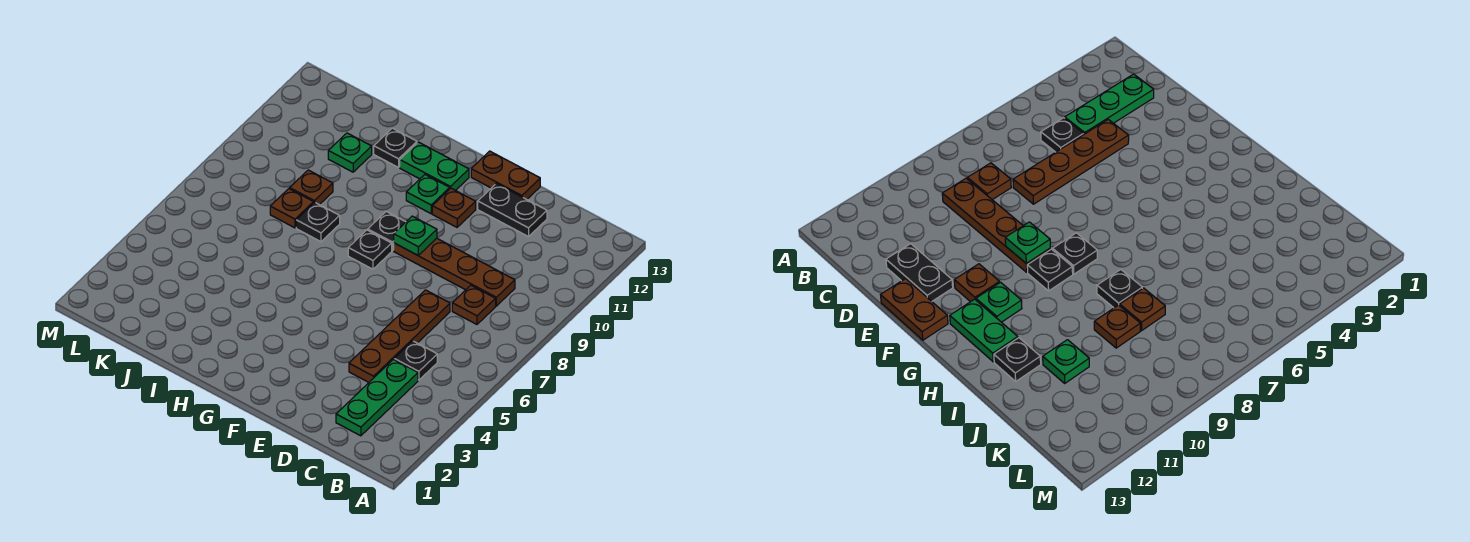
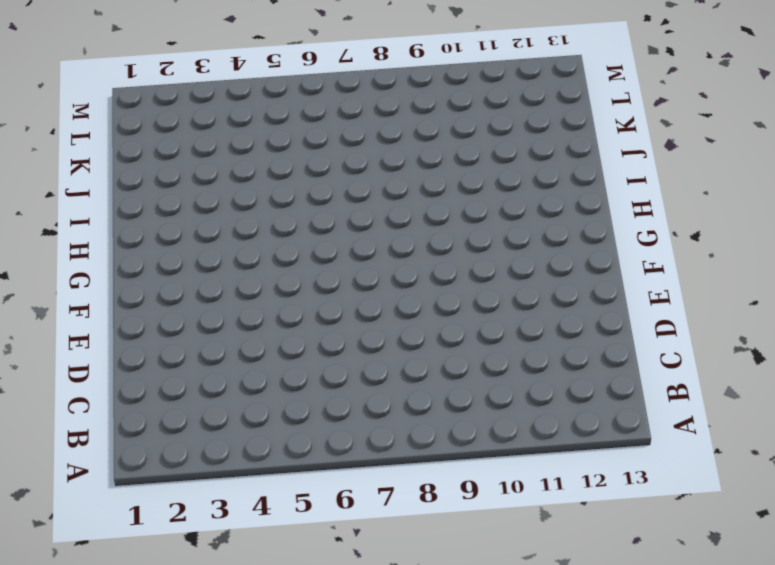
none -> green plate C2:C4 level 1
none -> black plate C5 level 1
none -> brown plate C8 level 1

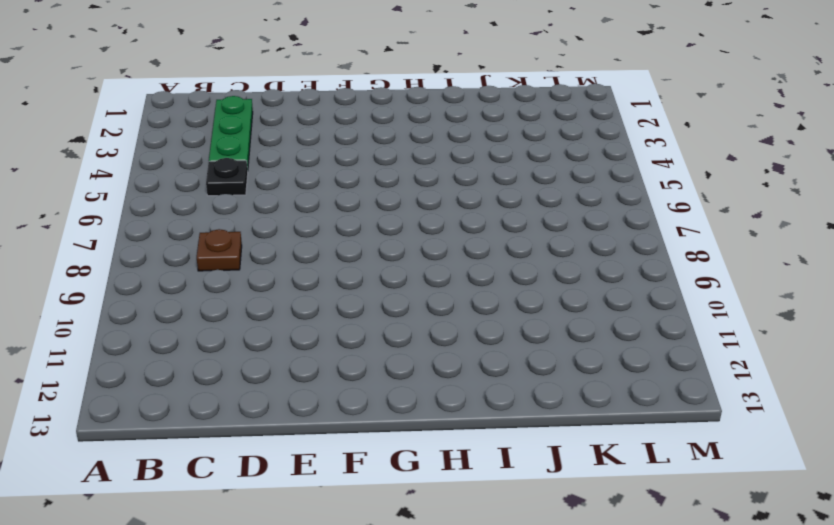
none -> brown plate C9:F9 level 1
none -> brown plate D4:D7 level 1
none -> black plate D12:E12 level 1

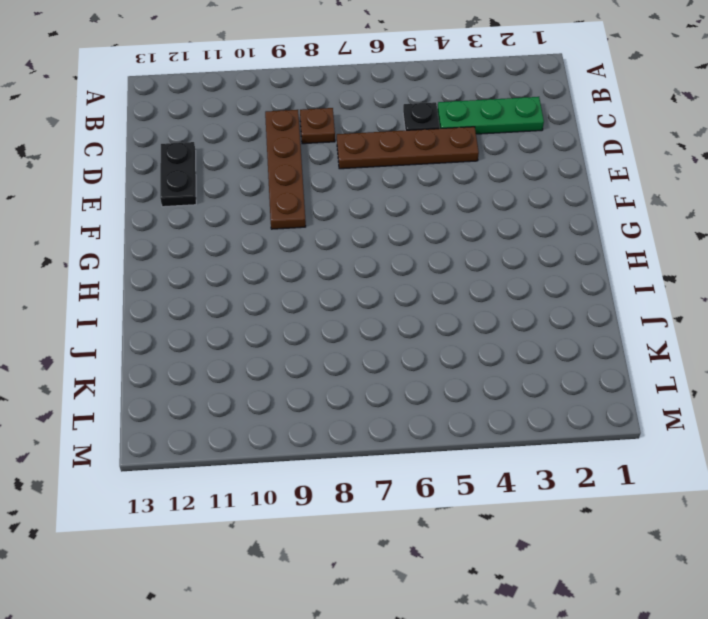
none -> brown plate E13:F13 level 1
none -> brown plate F11 level 1
none -> black plate G8 level 1

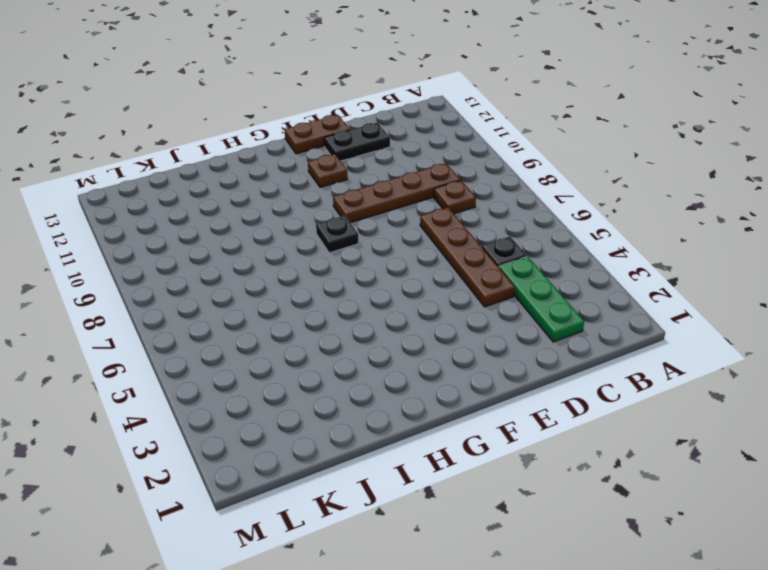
none -> black plate G9 level 1
none -> green plate G11 level 1
none -> green plate G12:H12 level 1

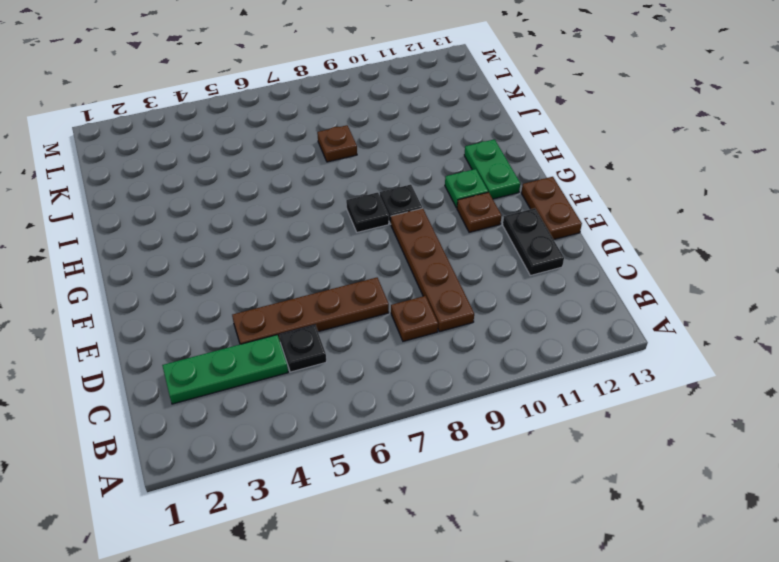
none -> black plate I8 level 1
none -> black plate I12 level 1
none -> brown plate J9 level 1

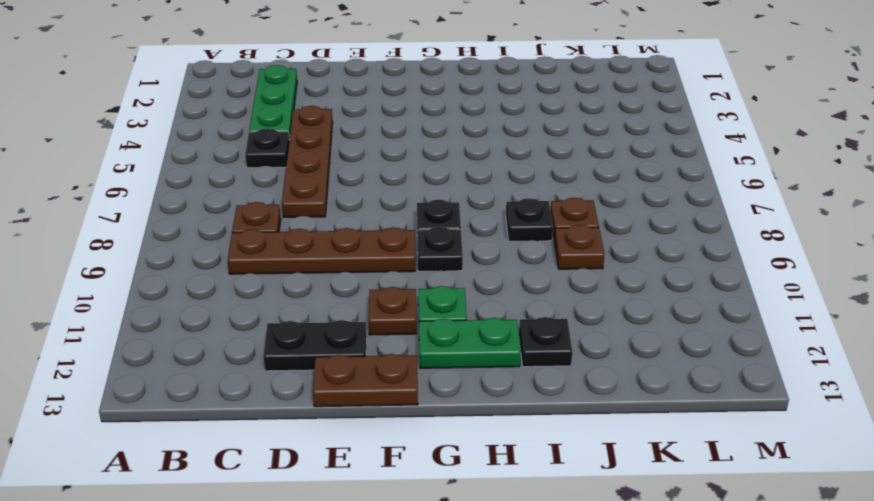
none -> green plate J11 level 1
none -> green plate F9 level 2

